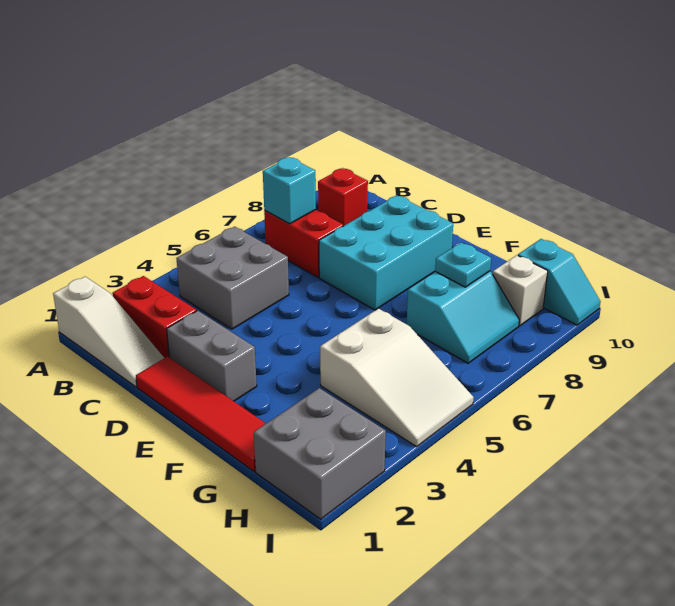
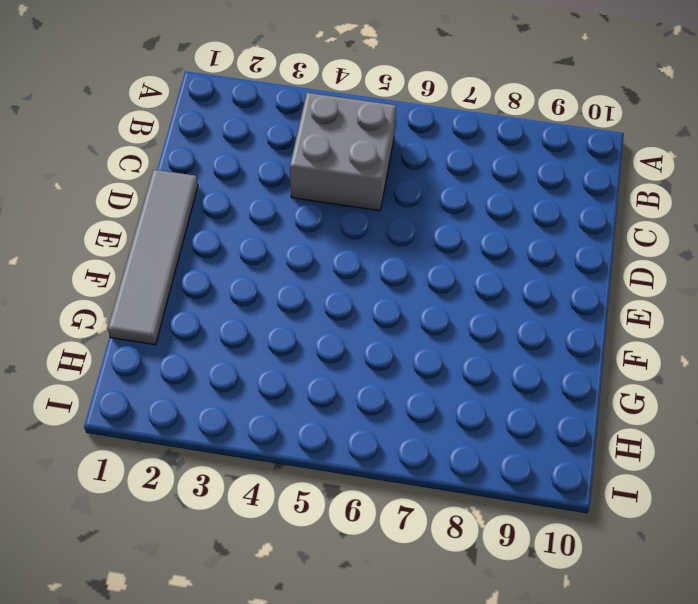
grey tile D1:G1 level 1 -> red tile D1:G1 level 1
none -> white slope A1:C1 level 1 top A
none -> red brick B2:C2 level 1
none -> red brick B7:C7 level 1

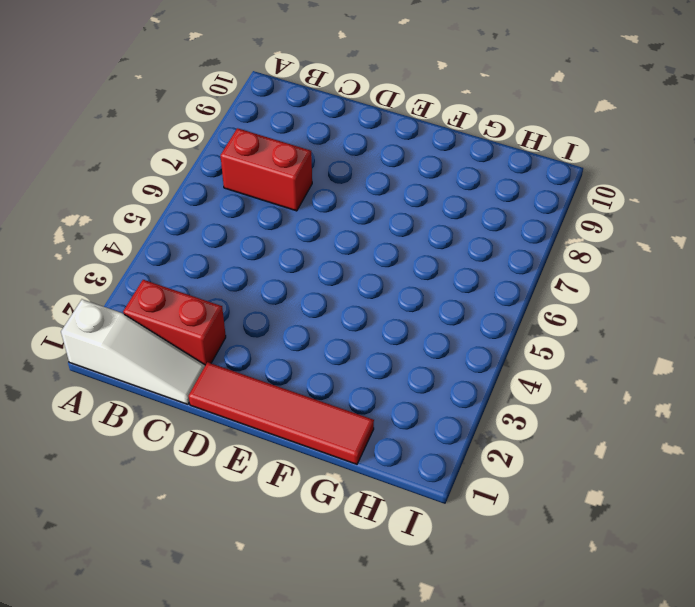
none -> grey brick B4:C5 level 1
none -> red brick B9 level 1
none -> grey brick D2:E2 level 1

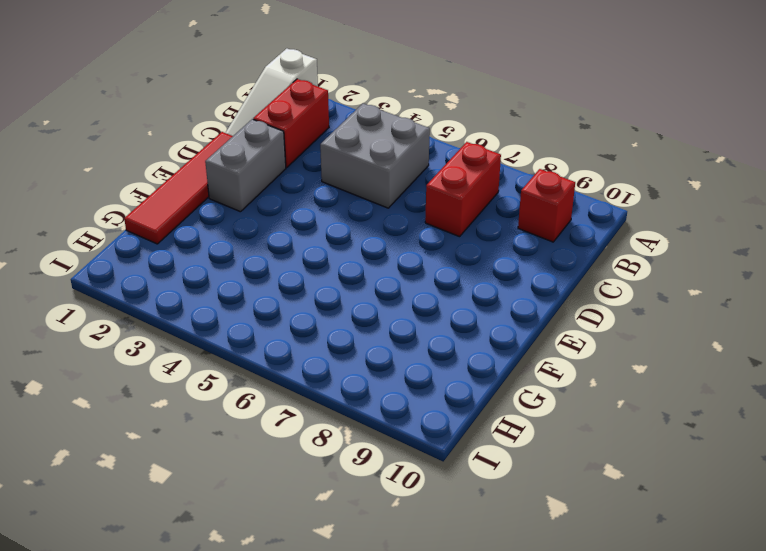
none -> cyan brick D7:E9 level 1
none -> white slope G4:I5 level 1 top G
none -> cyan slope G7:H8 level 1 top G

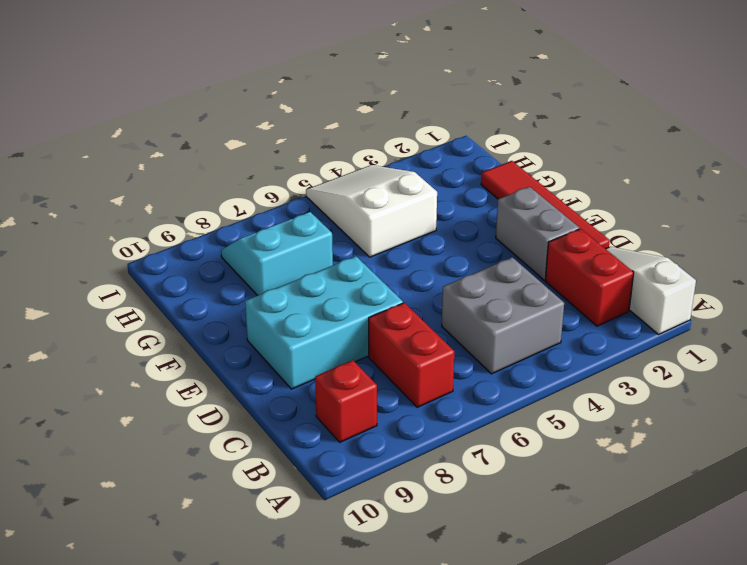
none -> grey brick H1:I2 level 1
none -> white brick H9 level 1
none -> cyan slope H10:I10 level 1 top H

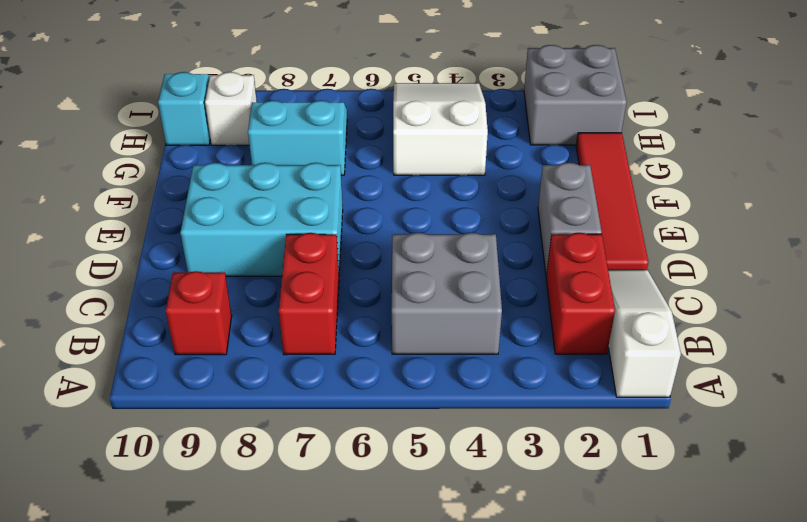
none -> cyan brick B7 level 2
none -> cyan plate G8 level 2

